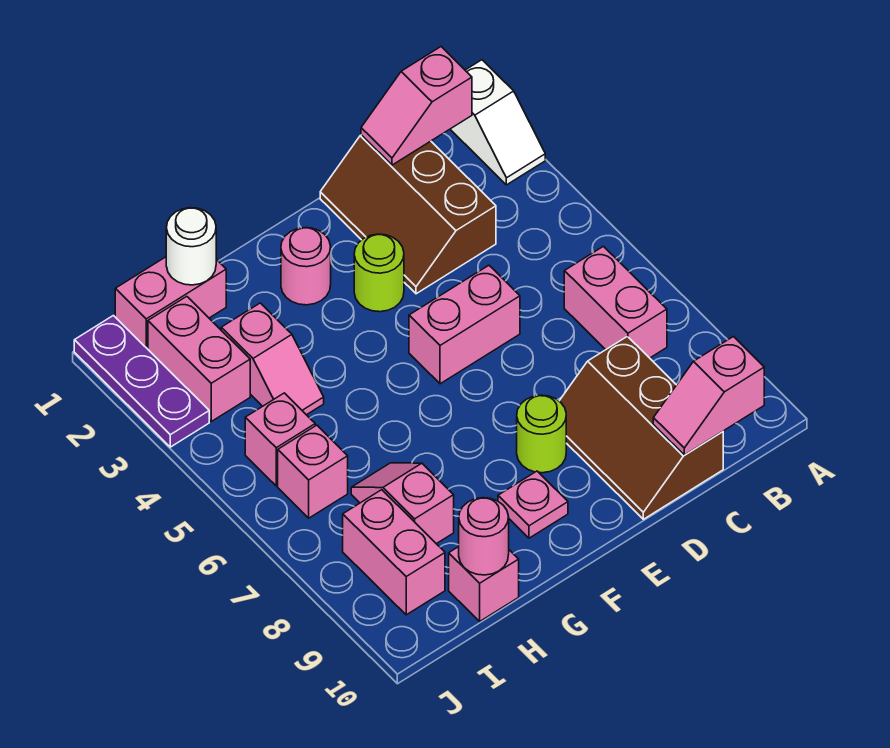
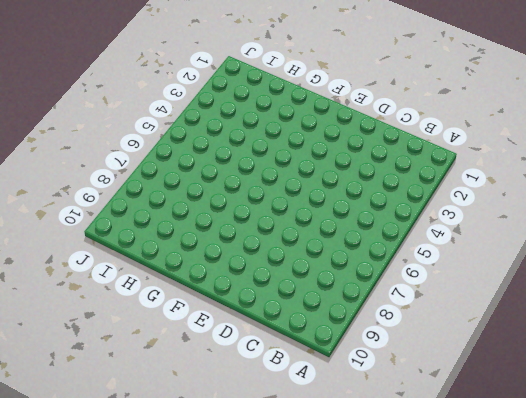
none -> white slope A1:A2 level 1 top 1
none -> pink brick B6:B7 level 1
none -> brown slope C1:D3 level 1 top C

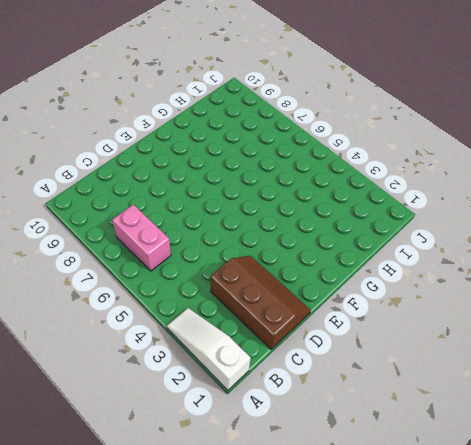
white slope A1:A3 level 1 top 1 -> white slope A1:A2 level 1 top 1
none -> brown slope C8:D10 level 1 top C
none -> pink brick D5:E5 level 1
none -> lime round brick E3 level 1

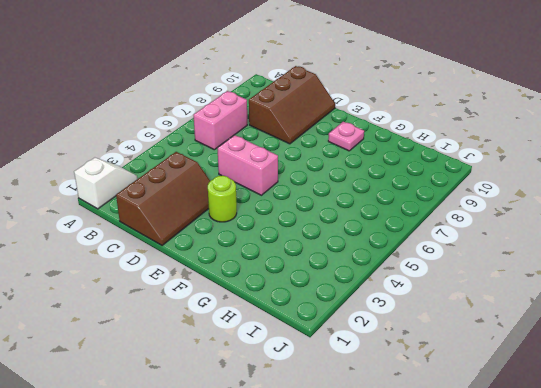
none -> lime round brick E8 level 1
none -> pink round brick F2 level 1
none -> pink brick H1:I1 level 1

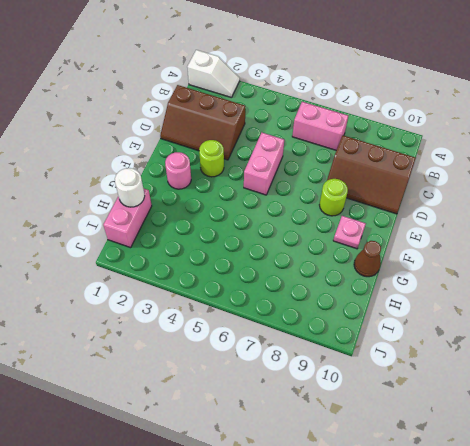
brown cone G10 level 1 -> none
none -> pink slope H3:H4 level 1 top 3
none -> pink slope H7:H8 level 1 top 8
none -> pink brick H10 level 1

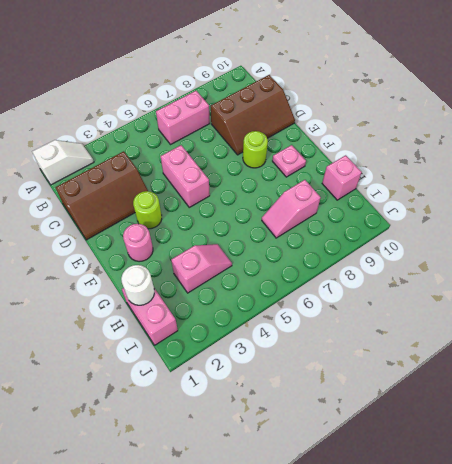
none -> pink brick I2:I3 level 1
none -> pink brick I5 level 1
none -> pink brick I6 level 1

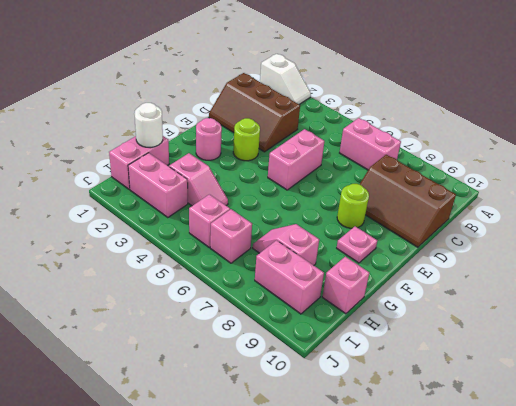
none -> purple plate J1:J3 level 1
none -> pink slope B1:C1 level 2 top B
none -> pink slope B10:C10 level 2 top B

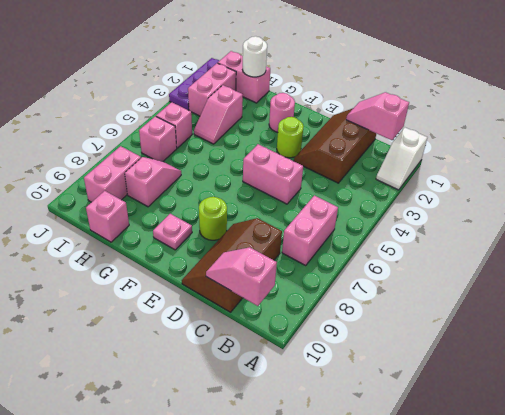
none -> pink round brick H10 level 2

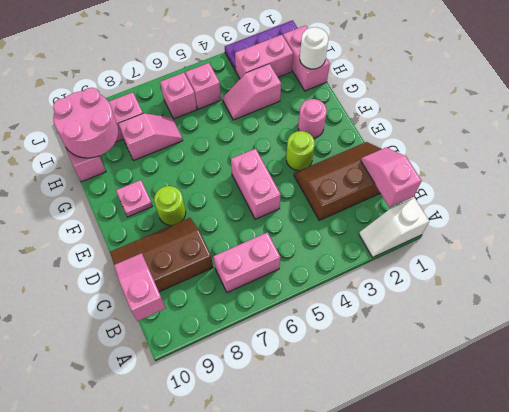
pink round brick H9:I10 level 2 -> pink round brick H10 level 2

